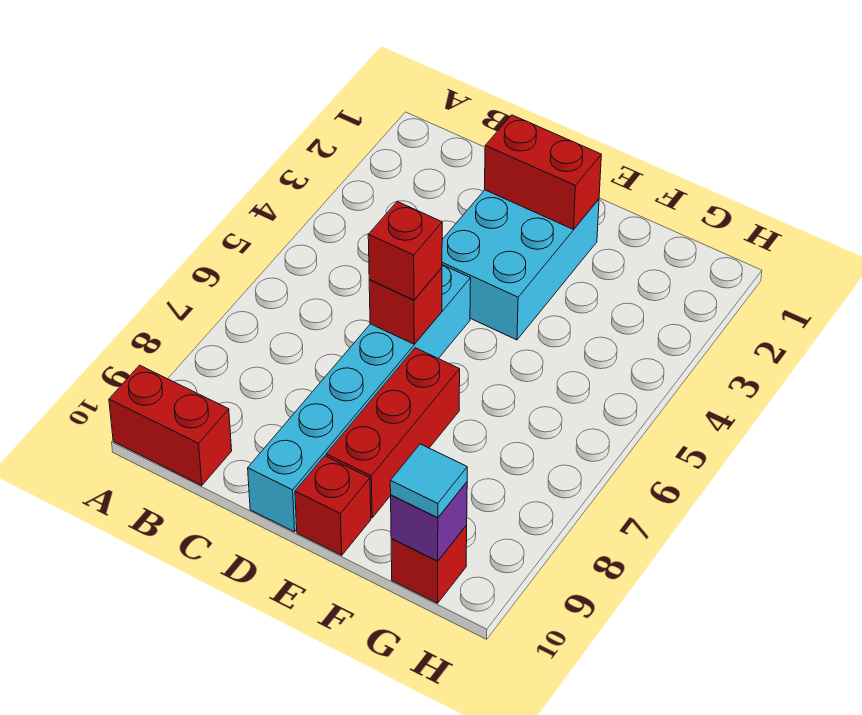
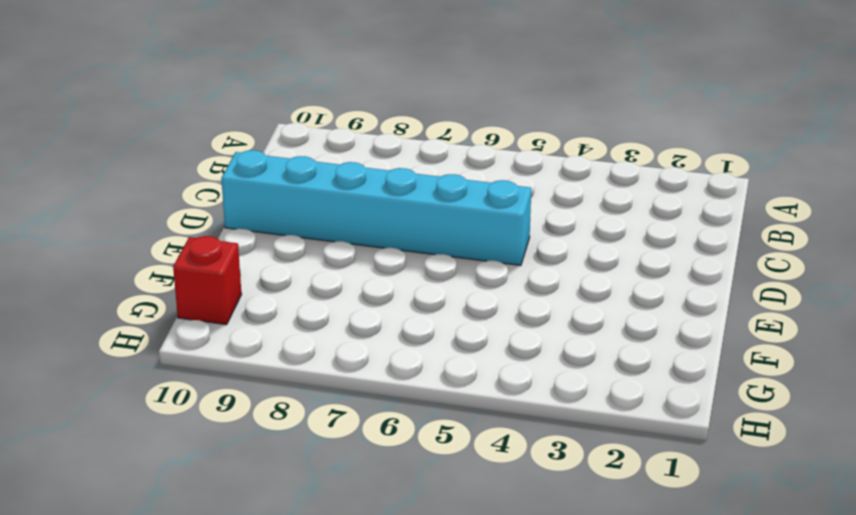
none -> red brick A10:B10 level 1
none -> cyan brick D2:E4 level 1

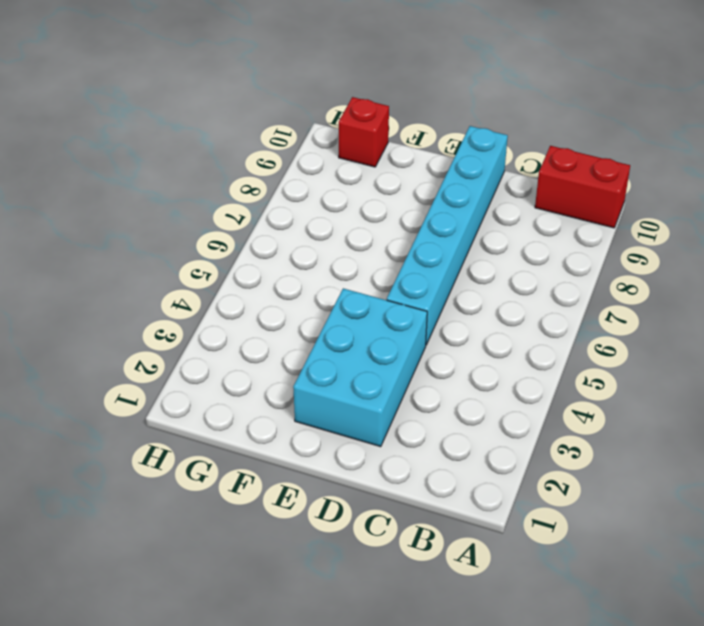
none -> red brick E7:E9 level 1
none -> red brick E10 level 1

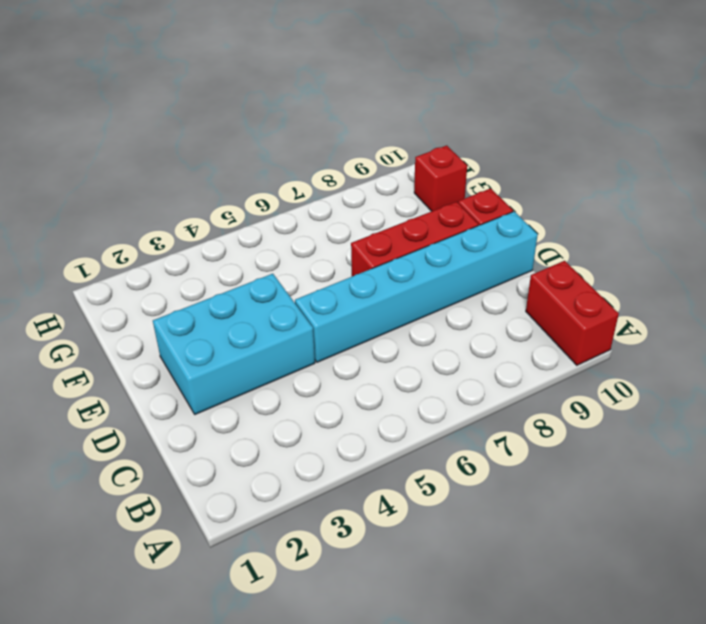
none -> red brick D2:E2 level 2
none -> red brick D6 level 2

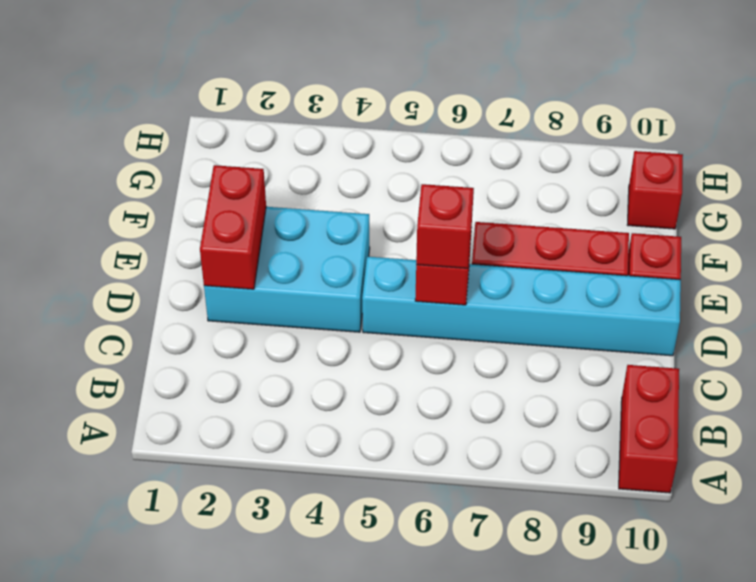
none -> purple brick G10 level 2
none -> cyan tile G10 level 3

